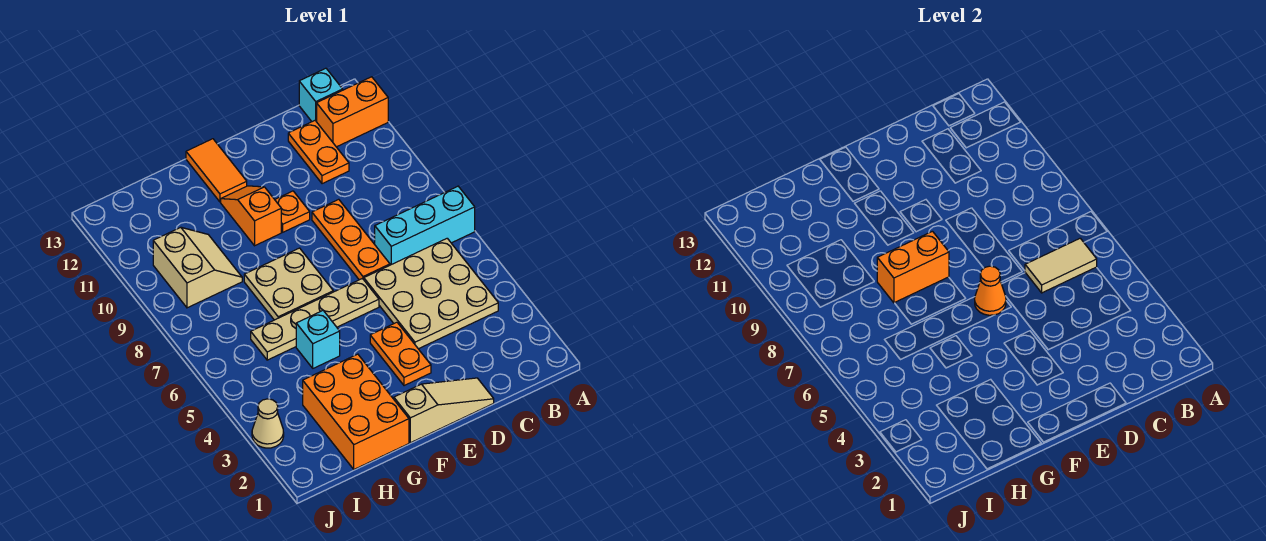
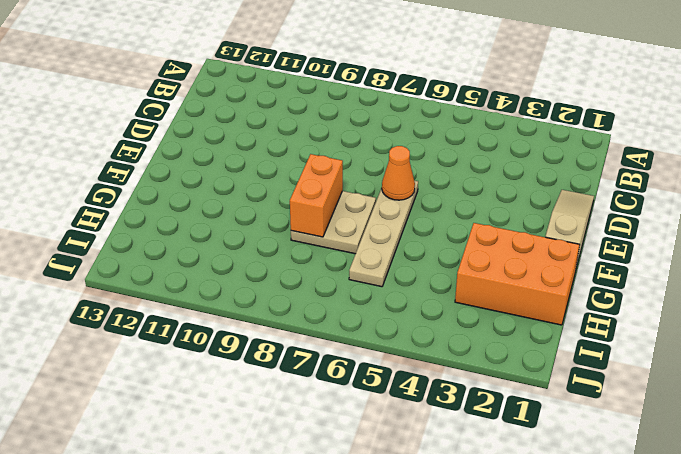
none -> cyan brick A7:C7 level 1
none -> orange brick A12:B12 level 1
none -> tan plate B4:D6 level 1

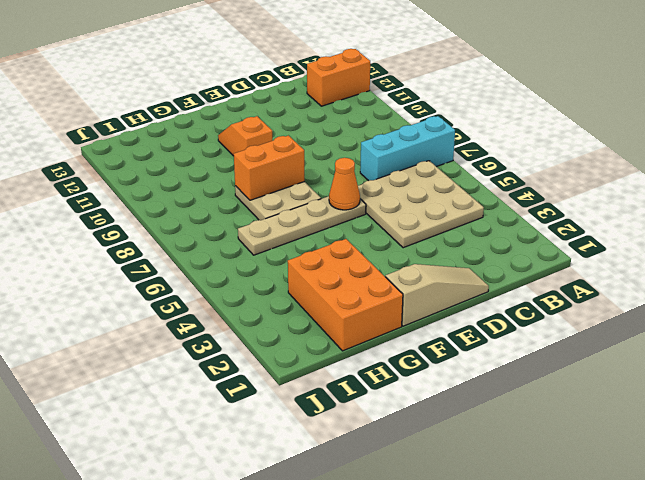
none -> cyan brick B13 level 1
none -> orange plate C11:C12 level 1
none -> orange plate D7:D9 level 1

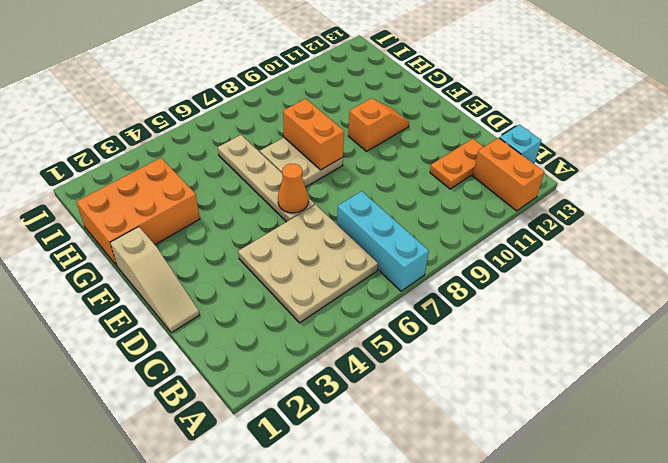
none -> orange plate D7:D9 level 1
none -> orange plate E3:E4 level 1
none -> orange plate E10 level 1

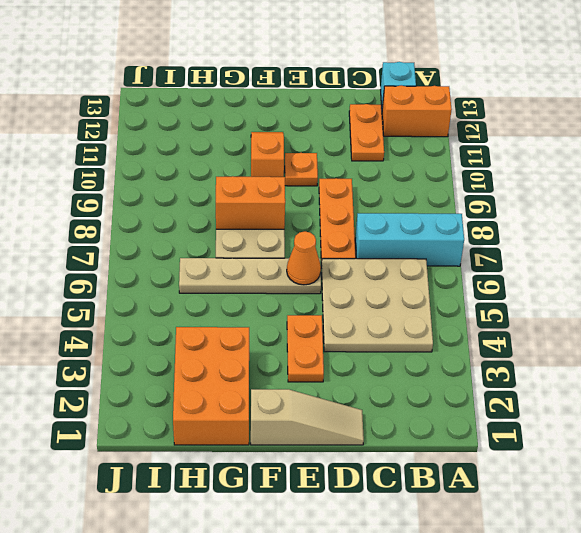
none -> orange tile F12:F13 level 1
none -> cyan brick G5 level 1
none -> tan slope H9:I10 level 1 top I

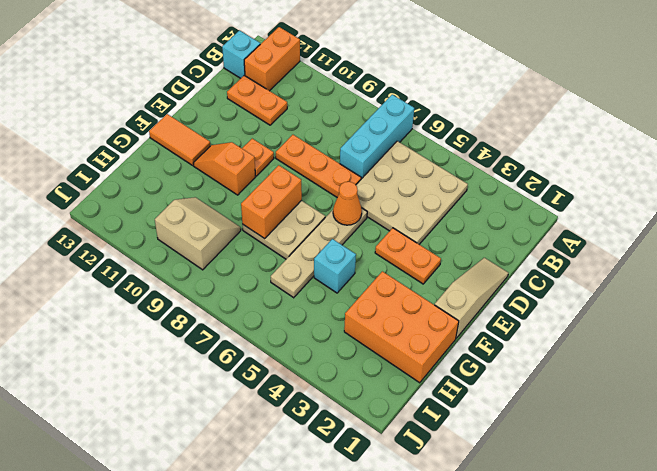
none -> tan cone J3 level 1
none -> tan tile B6:C6 level 2

